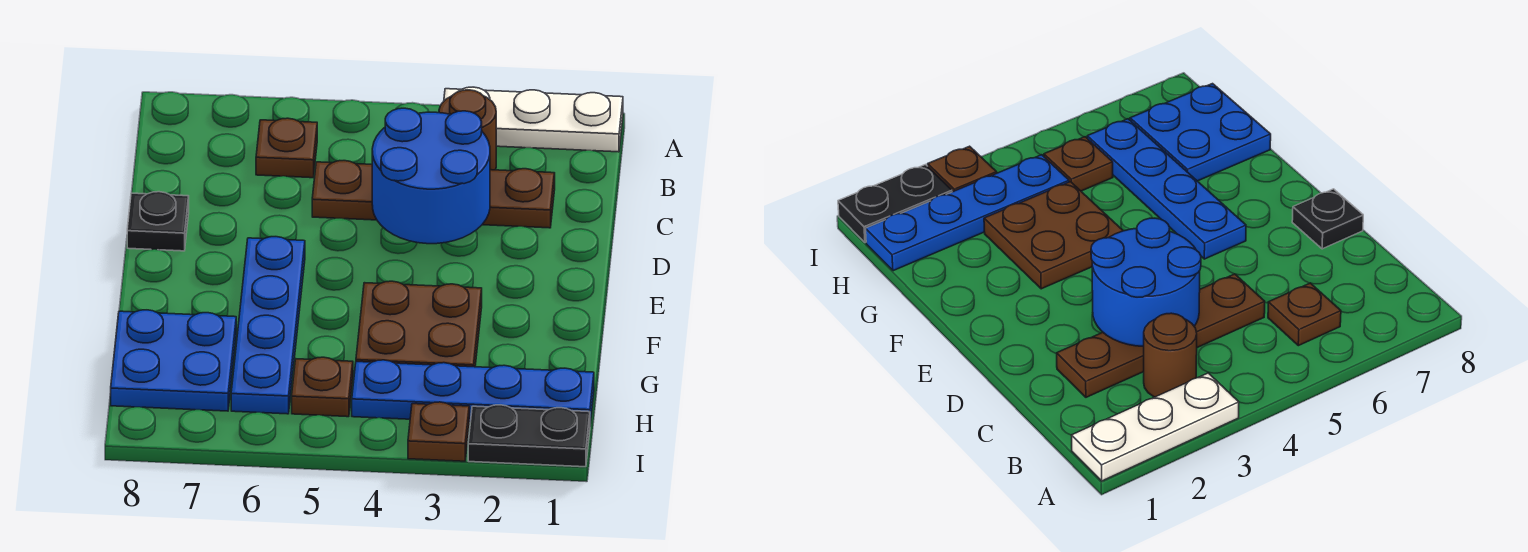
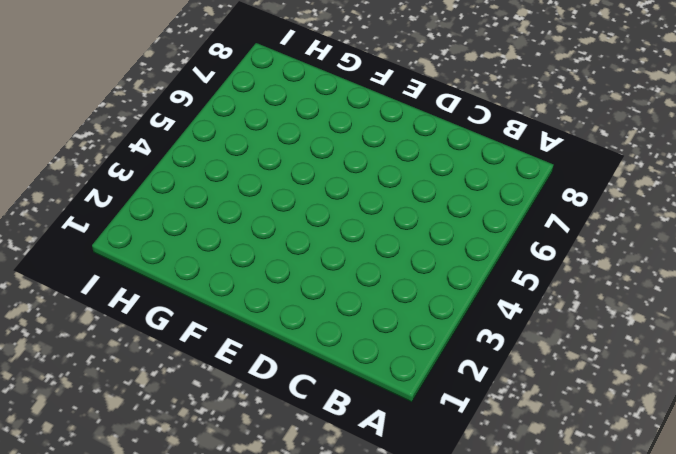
none -> white plate A1:A3 level 1
none -> brown round brick B3 level 1
none -> brown plate B6 level 1

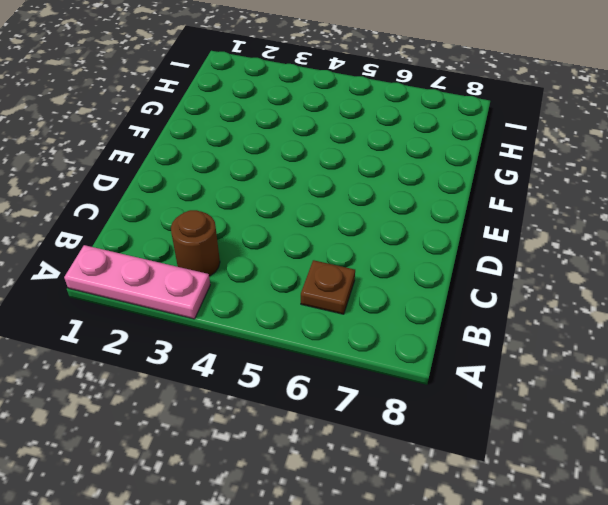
pink plate A1:A3 level 1 -> white plate A1:A3 level 1
none -> brown plate C2:C5 level 1
none -> black plate D8 level 1
none -> blue plate E6:H6 level 1

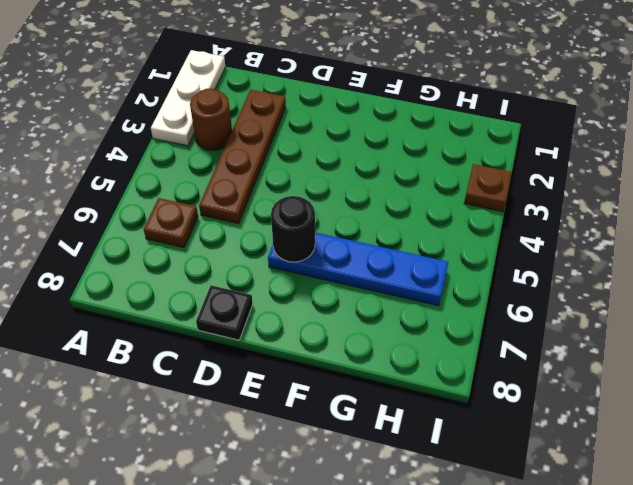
black round brick E6 level 2 -> none
none -> brown plate F3:G4 level 1
none -> blue plate G7:H8 level 1
none -> blue plate H1:H4 level 1

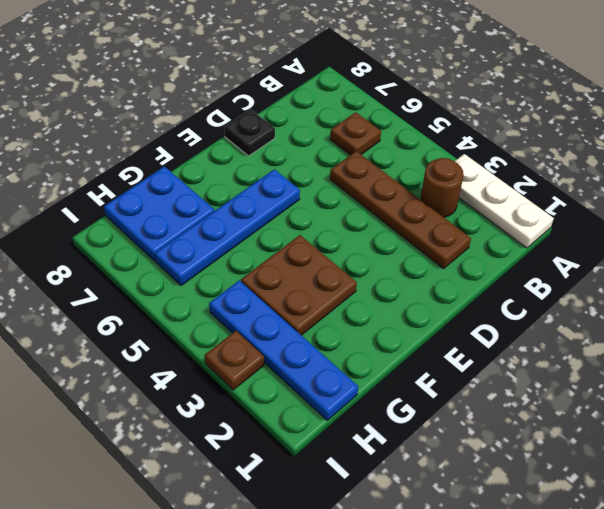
none -> brown plate H5 level 1
none -> black plate I1:I2 level 1
none -> blue round brick C3:D4 level 2

